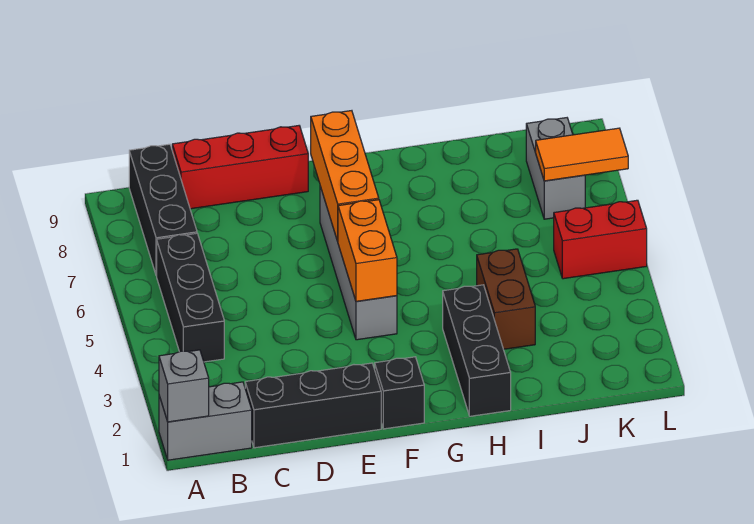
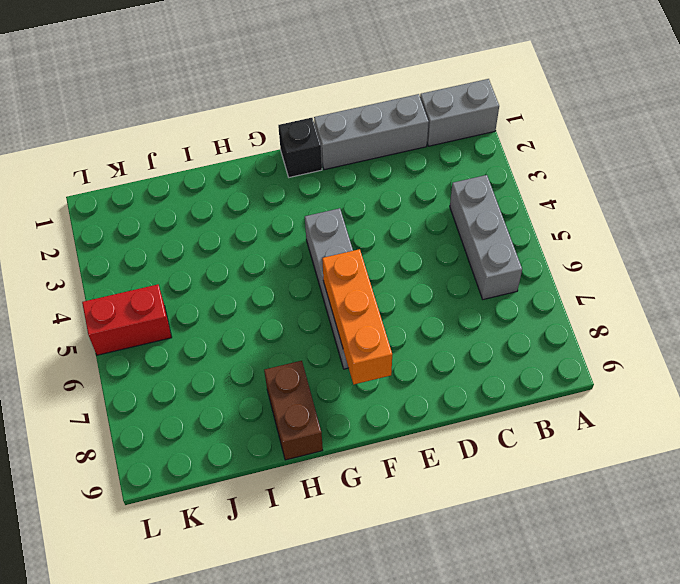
grey brick B4:B6 level 1 -> black brick B4:B6 level 1
grey brick C1:E1 level 1 -> black brick C1:E1 level 1
brown brick H8:H9 level 1 -> brown brick I3:I4 level 1
none -> black brick B7:B9 level 1
none -> red brick C9:E9 level 1
none -> black brick H1:H3 level 1

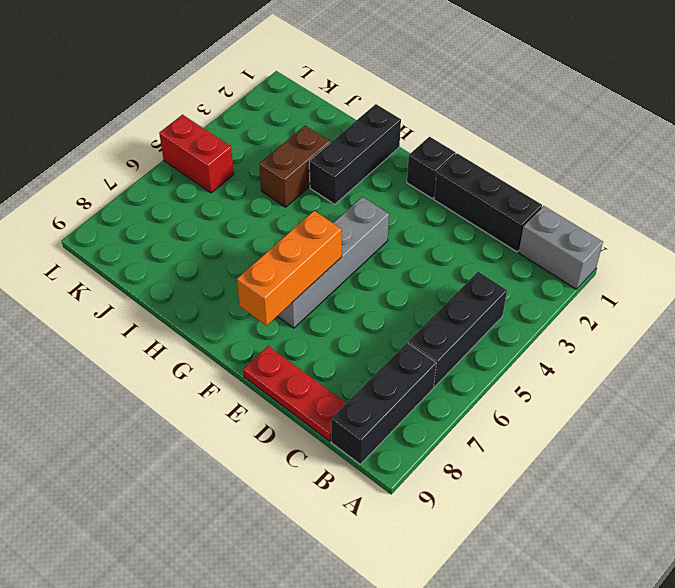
red plate C9:E9 level 1 -> red brick C9:E9 level 1
none -> grey brick K7:K8 level 1
none -> grey brick A1 level 2
none -> orange brick F4:F5 level 2

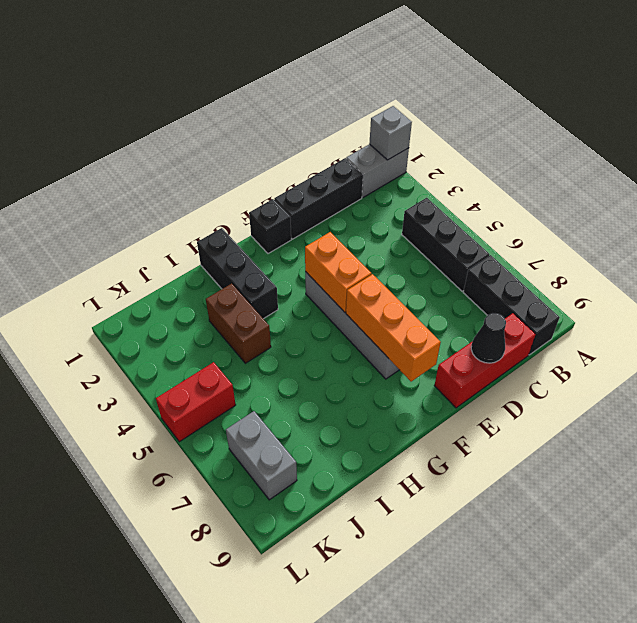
black cone D9 level 2 -> none
none -> orange tile K7:L7 level 2

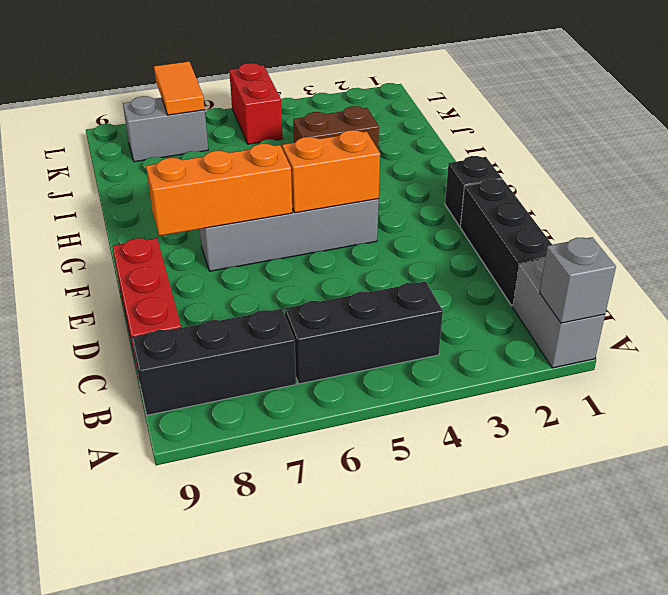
none -> black brick H1:H3 level 1

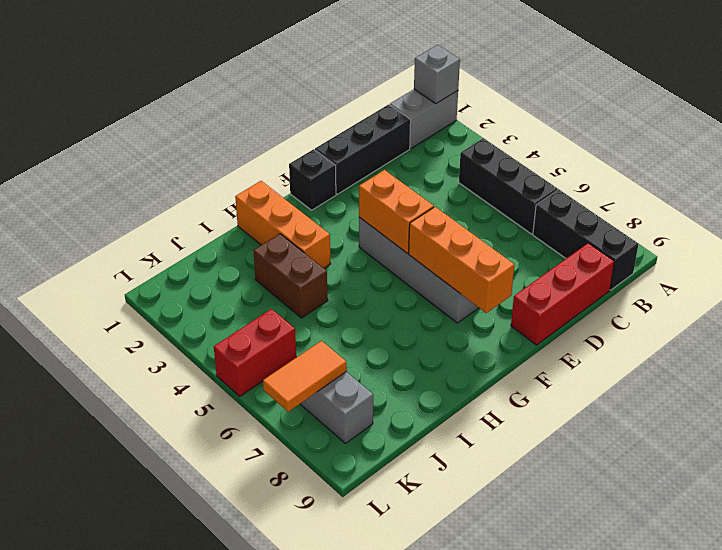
orange brick H1:H3 level 1 -> black brick H1:H3 level 1

